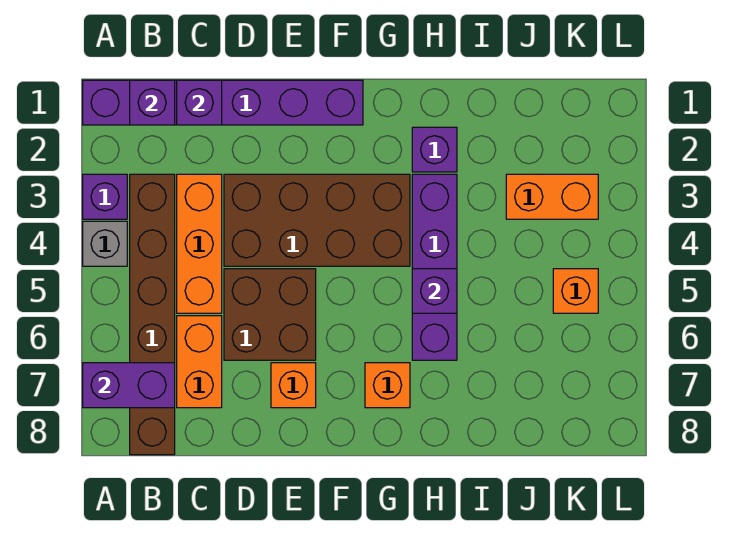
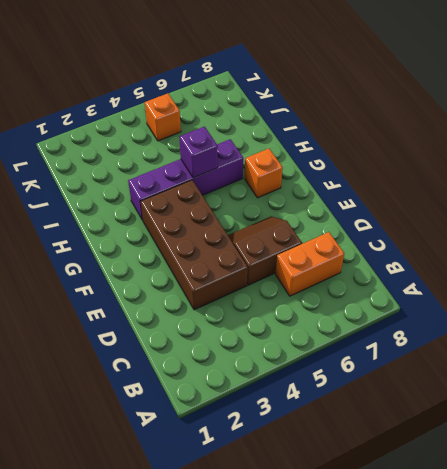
brown slope D5:E6 level 1 top D -> brown brick D5:E6 level 1
none -> purple brick A1:F1 level 1
none -> purple brick A3 level 1
none -> grey brick A4 level 1

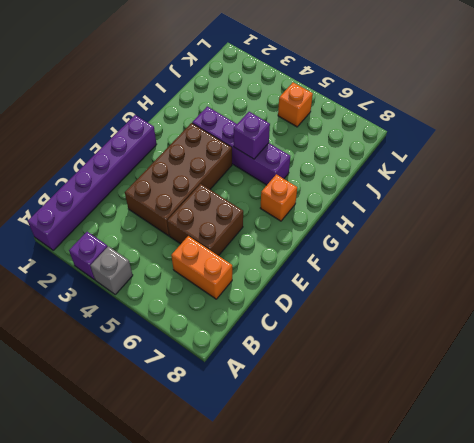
none -> brown brick B3:B8 level 1
none -> orange brick C3:C5 level 1
none -> orange brick E7 level 1

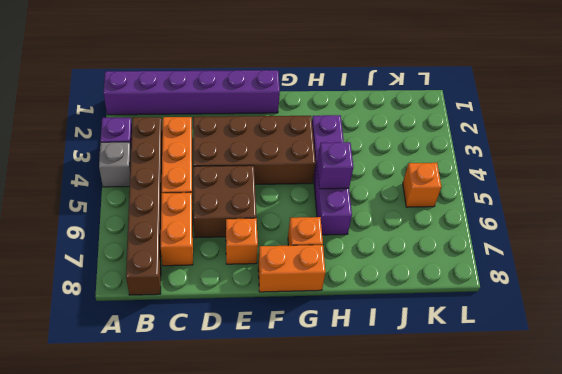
orange brick F8:G8 level 1 -> orange brick J3:K3 level 1
none -> purple brick H2 level 1
none -> purple brick A7:B7 level 2
none -> purple brick B1 level 2

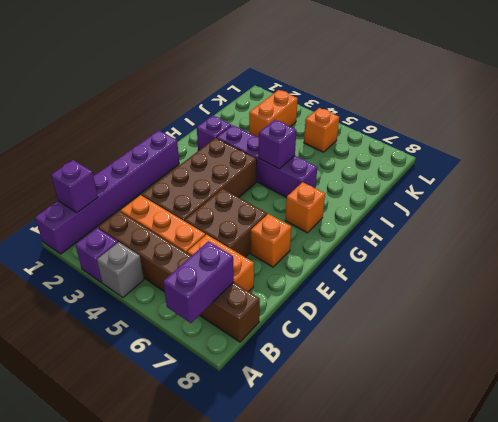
none -> purple brick C1 level 2

